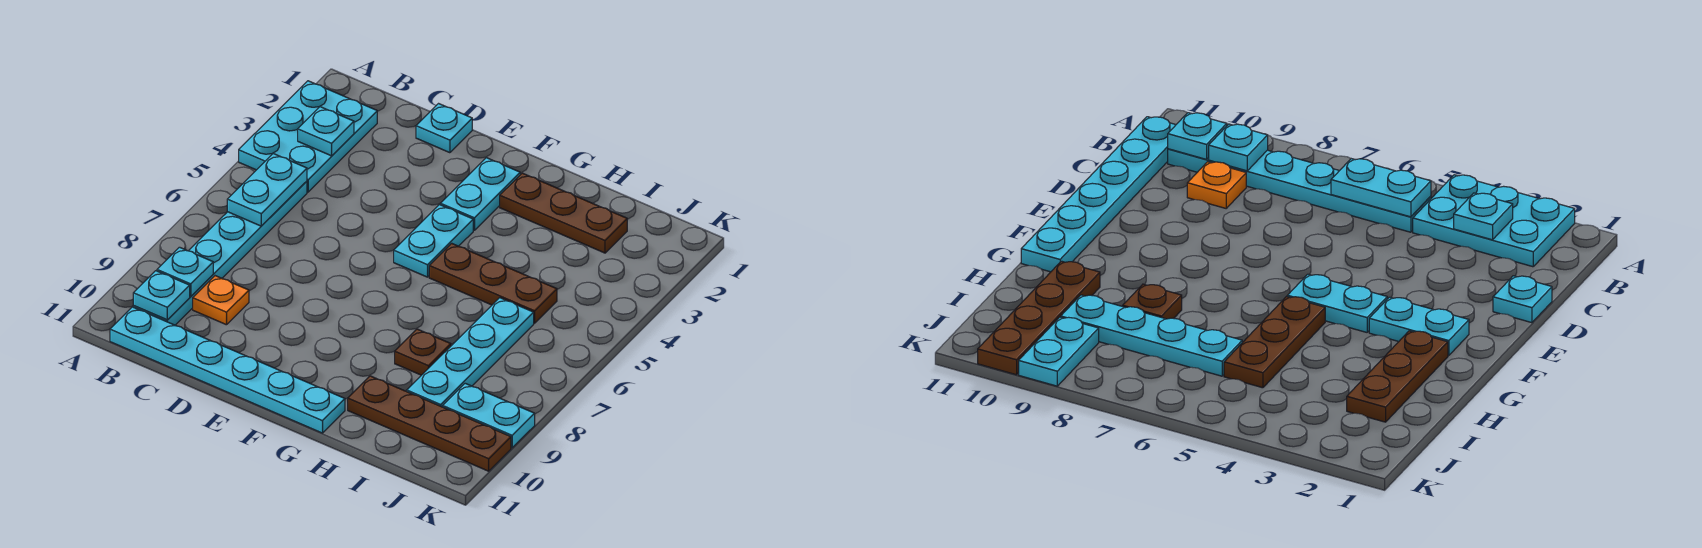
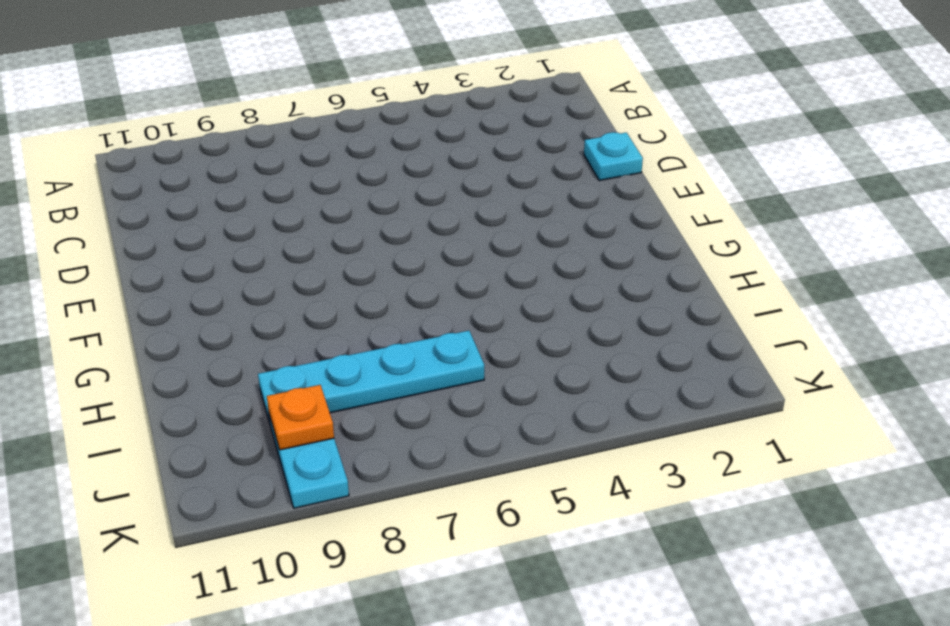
orange plate J9 level 2 -> orange plate C9 level 1
none -> cyan plate A2:B4 level 1
none -> cyan plate B5:B10 level 1
none -> cyan plate B11:G11 level 1

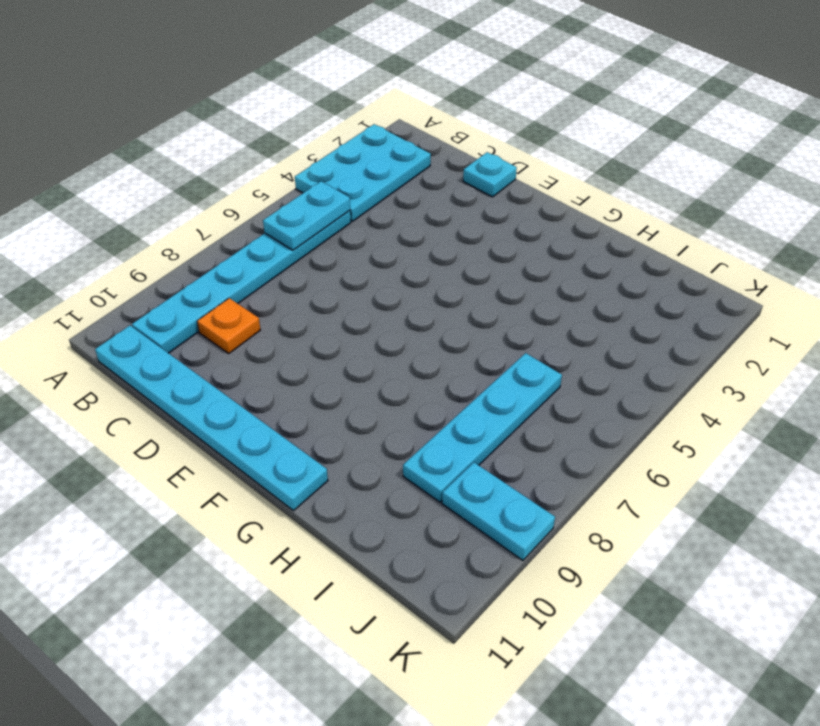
none -> cyan plate F2:F3 level 1
none -> cyan plate F4:F5 level 1
none -> brown plate G2:I2 level 1

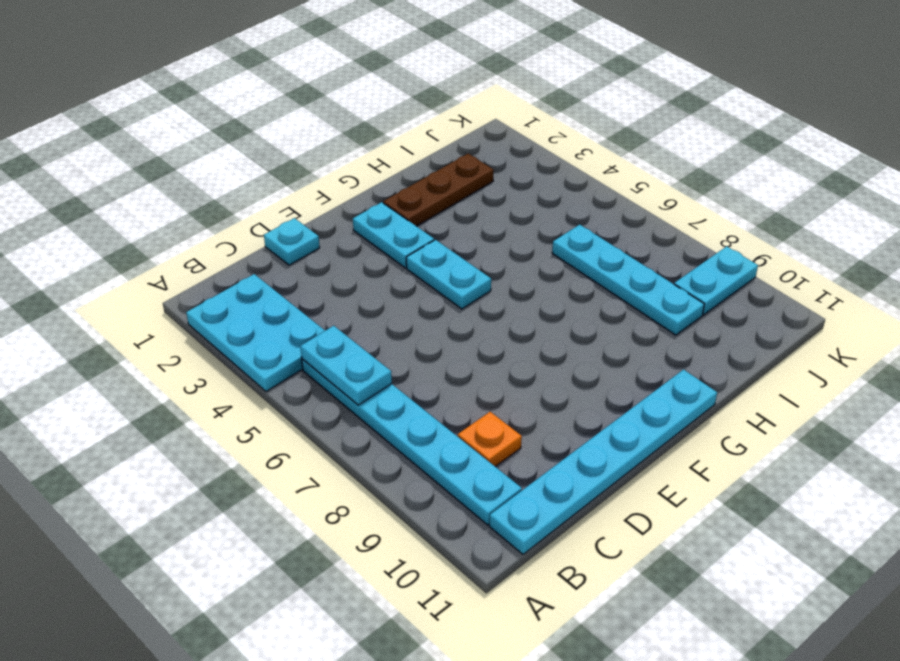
none -> brown plate G5:I5 level 1
none -> brown plate H8 level 1
none -> brown plate H10:K10 level 1

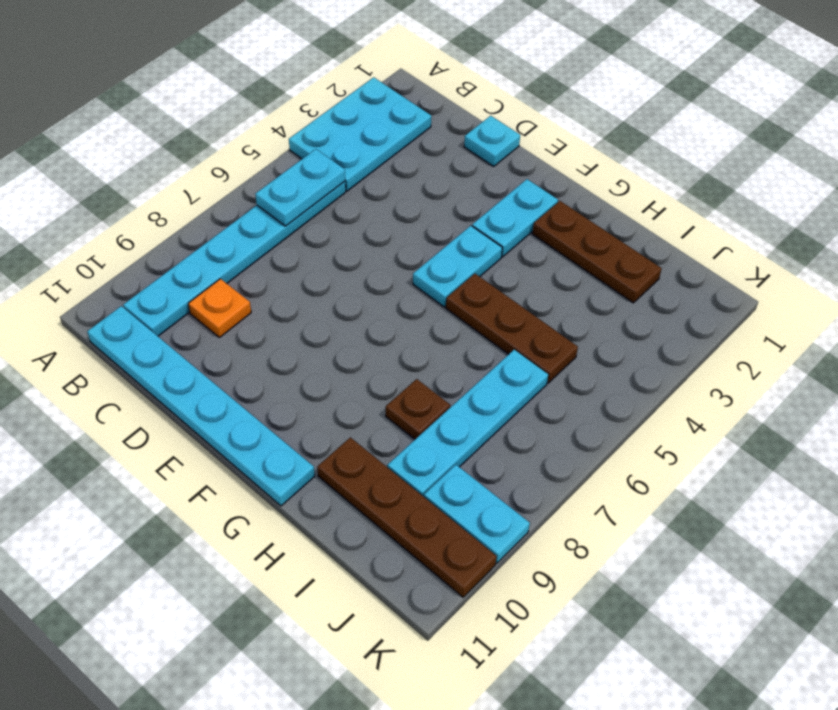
none -> cyan plate B3 level 2
none -> cyan plate B9 level 2
none -> cyan plate B10 level 2

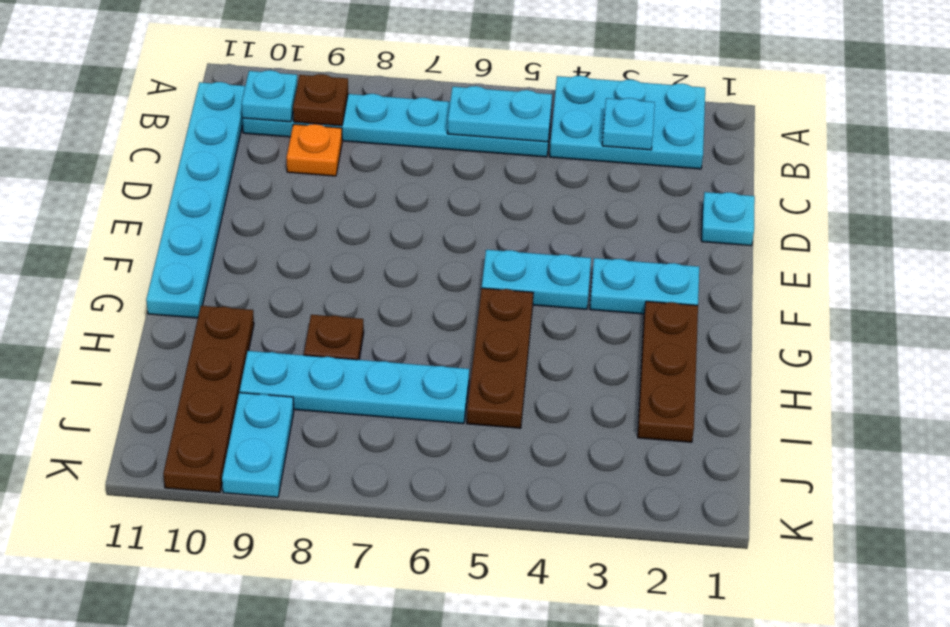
brown plate B9 level 2 -> cyan plate B9 level 2

